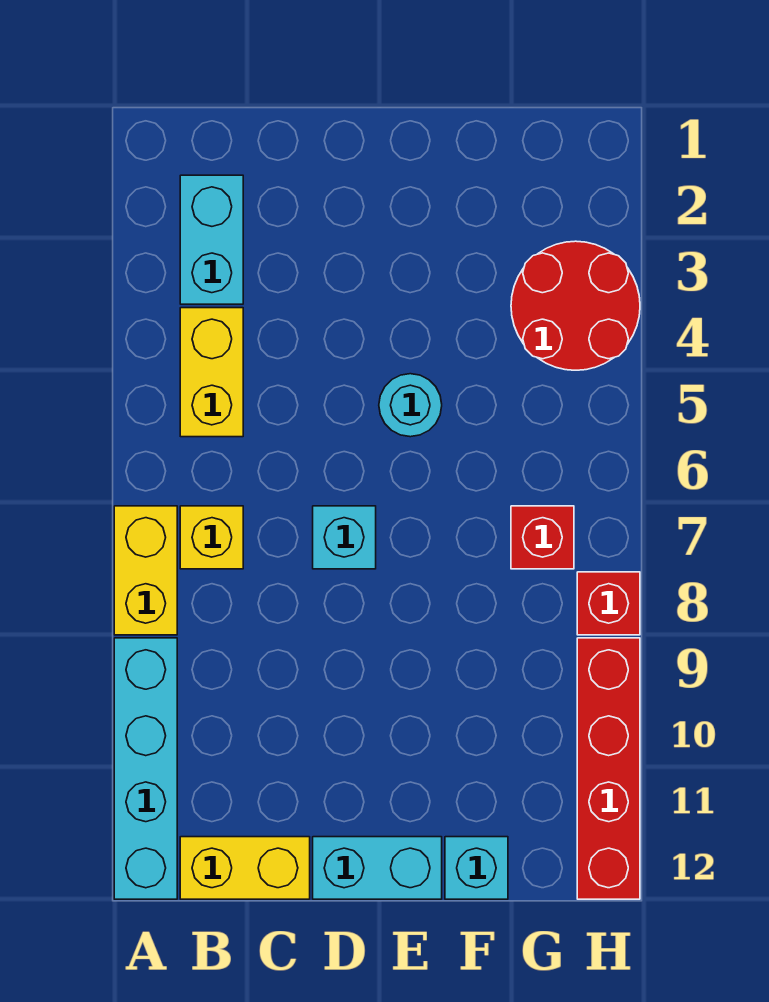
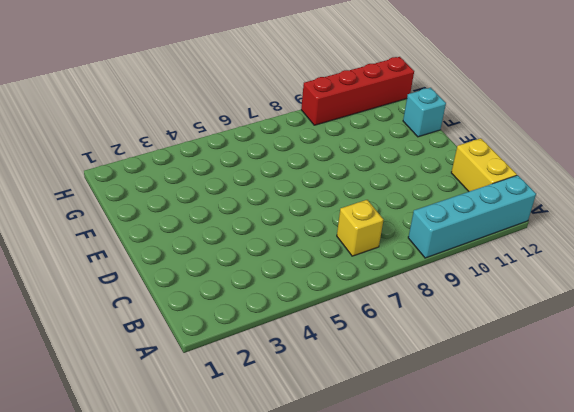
none -> yellow brick A7:A8 level 1
none -> cyan brick B2:B3 level 1
none -> yellow brick B4:B5 level 1

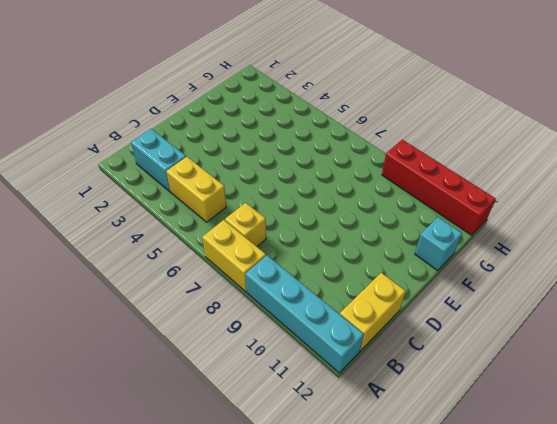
none -> cyan brick D7 level 1
none -> cyan brick D12:E12 level 1
none -> cyan round brick E5 level 1

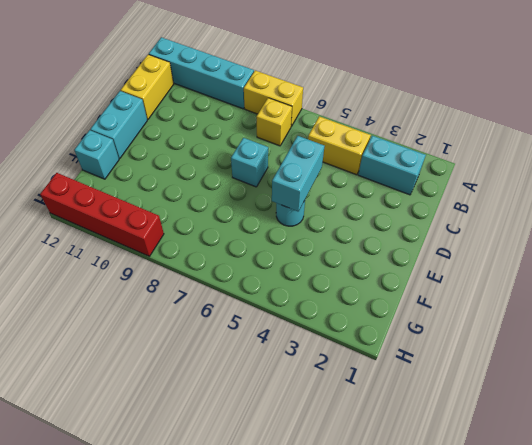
cyan brick D5:E5 level 2 -> none
none -> red round brick G3:H4 level 1
none -> red brick G7 level 1
none -> red brick H8 level 1

